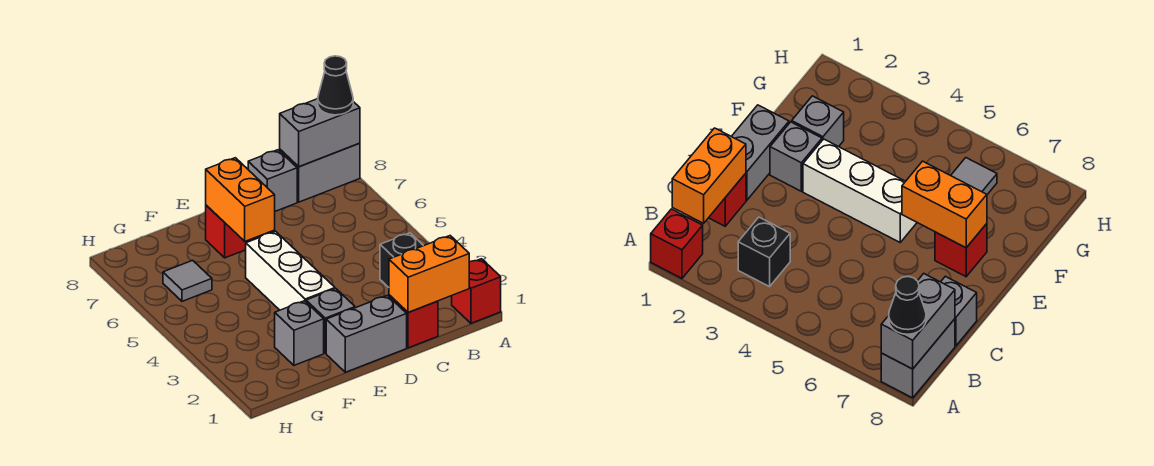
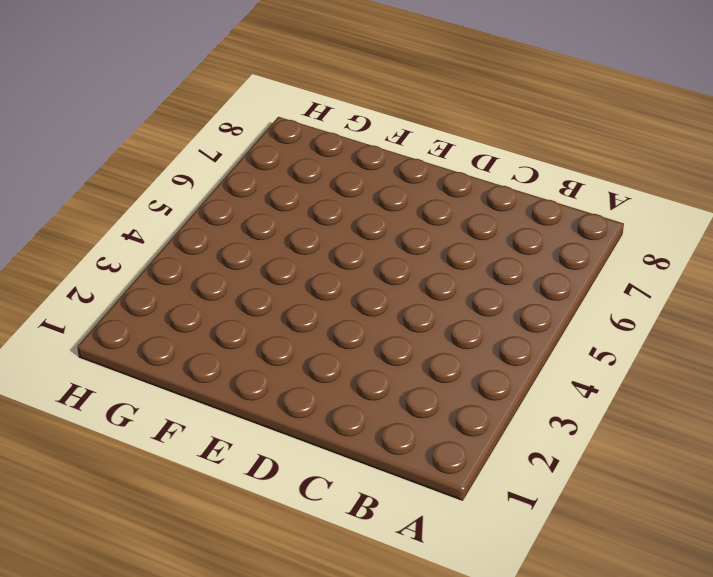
none -> red brick A1 level 1
none -> grey brick A8:B8 level 1
none -> black brick B3 level 1

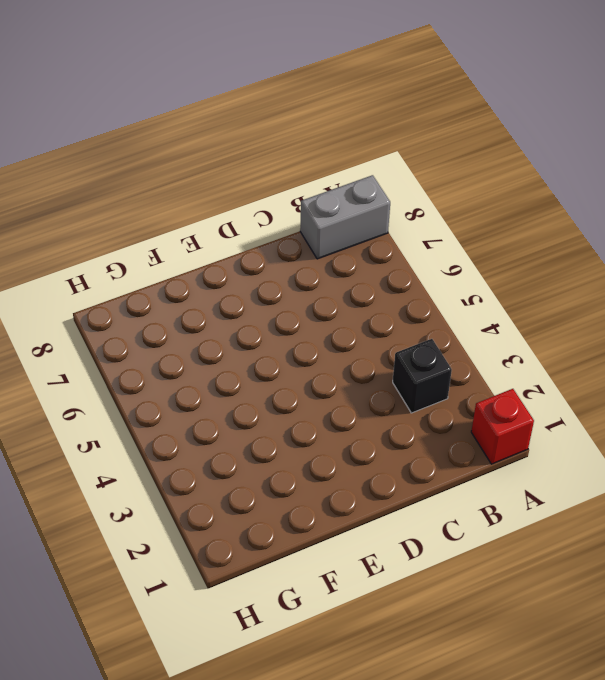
none -> red brick C1 level 1
none -> grey brick C8 level 1
none -> grey brick D1:E1 level 1

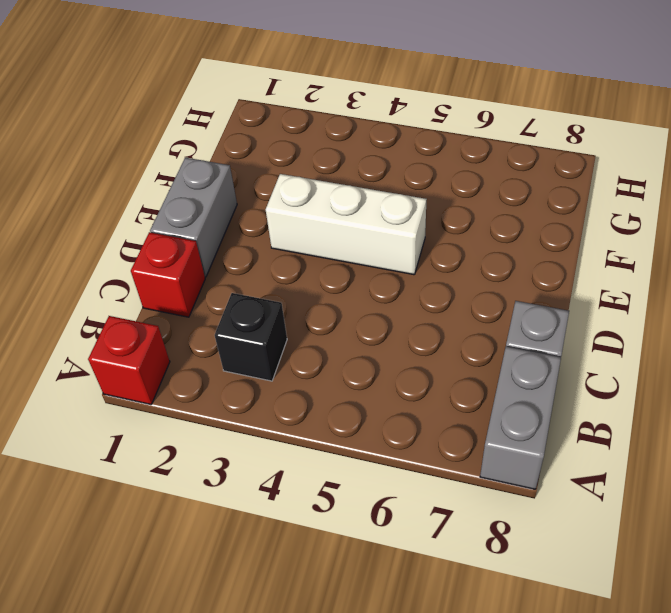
none -> grey brick E2 level 1
none -> red brick E7 level 1
none -> grey brick F2 level 1

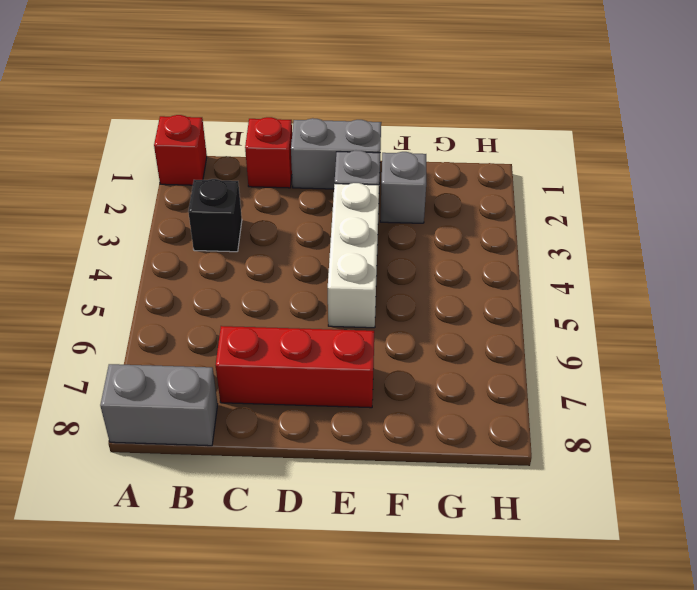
red brick C7:E7 level 1 -> red brick E7 level 1
none -> grey brick C8 level 1
none -> grey tile G6 level 1
none -> grey brick A8:B8 level 2

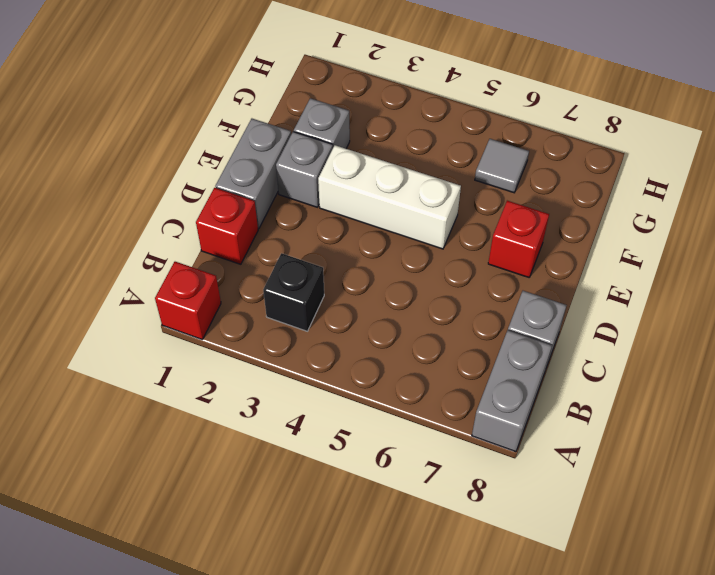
none -> grey brick A8:B8 level 2
none -> orange brick B1:C1 level 2
none -> orange brick E6:E7 level 2

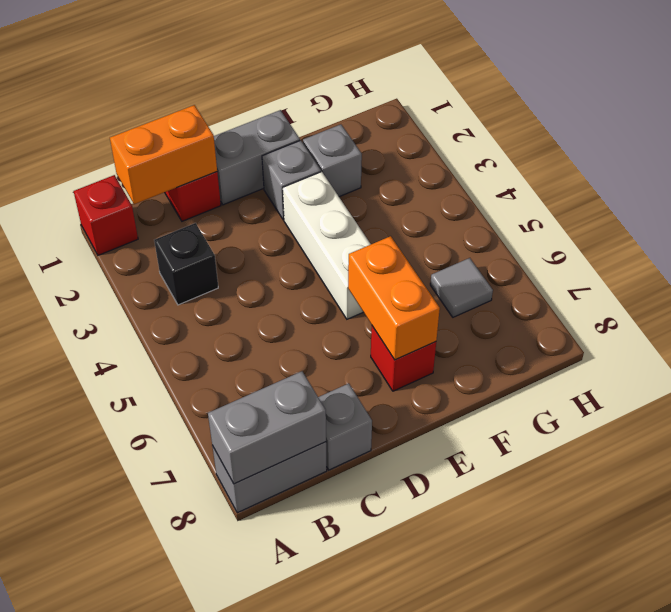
none -> black cone A8 level 3

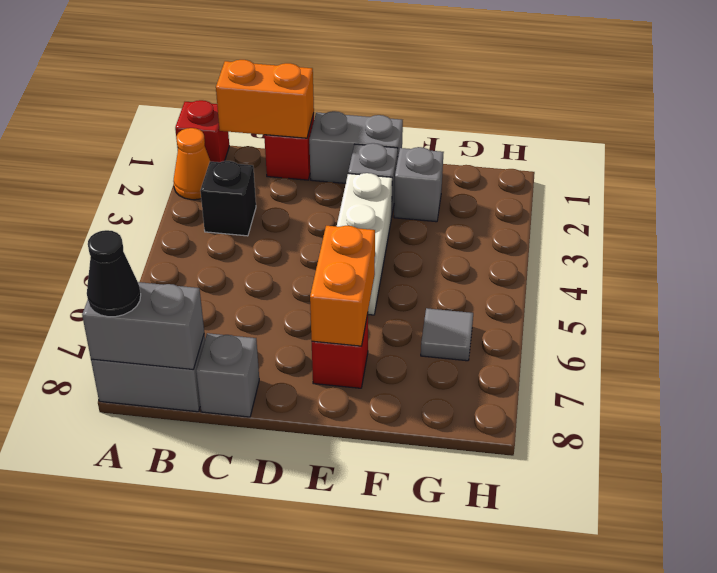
orange cone A2 level 1 -> none

